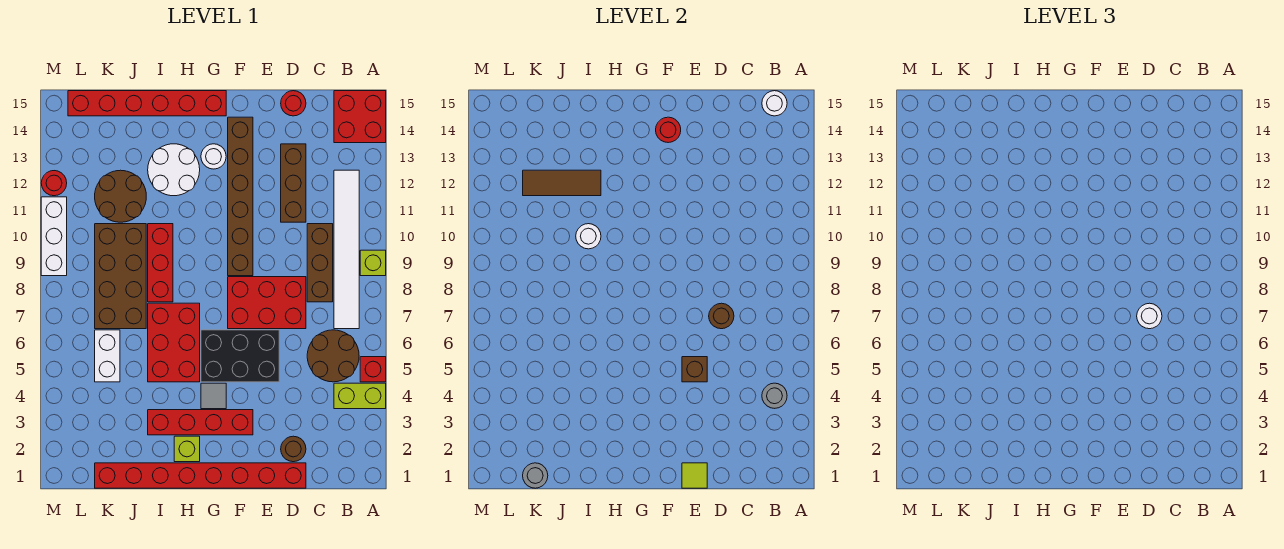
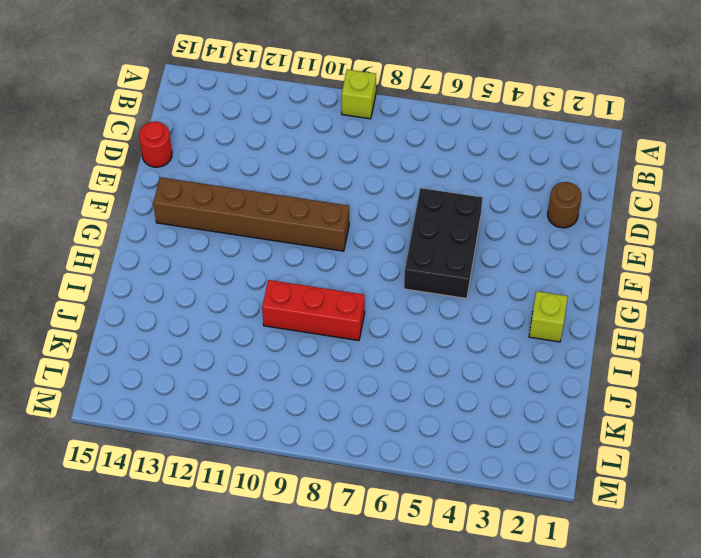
none -> lime brick A4:B4 level 1
none -> red brick A5 level 1
none -> red brick A14:B15 level 1
none -> brown round brick B5:C6 level 1

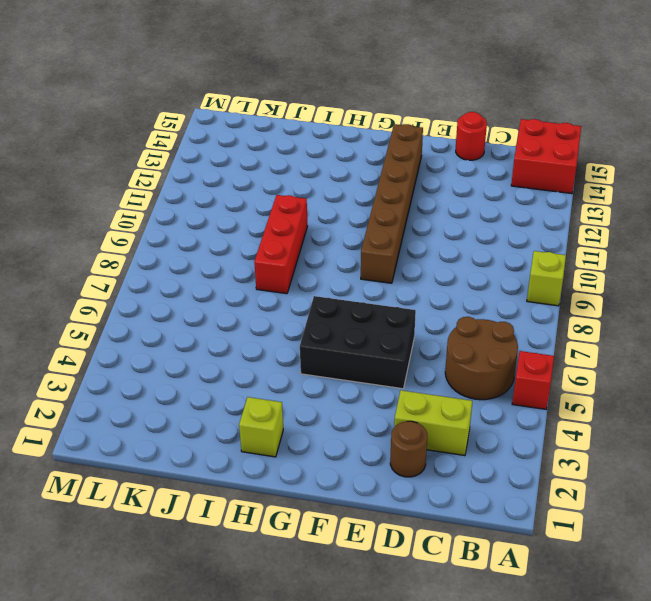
lime brick C3:D3 level 1 -> lime brick A4:B4 level 1
none -> white tile B7:B12 level 1
none -> brown brick C8:C10 level 1
none -> red brick D1:K1 level 1
none -> red brick D7:F8 level 1

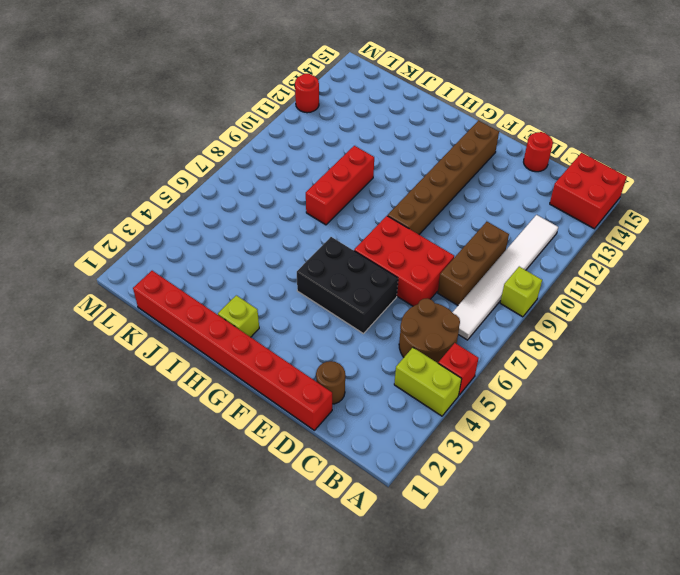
none -> brown brick D11:D13 level 1
none -> red brick F3:I3 level 1
none -> grey tile G4 level 1
none -> white round brick G13 level 1

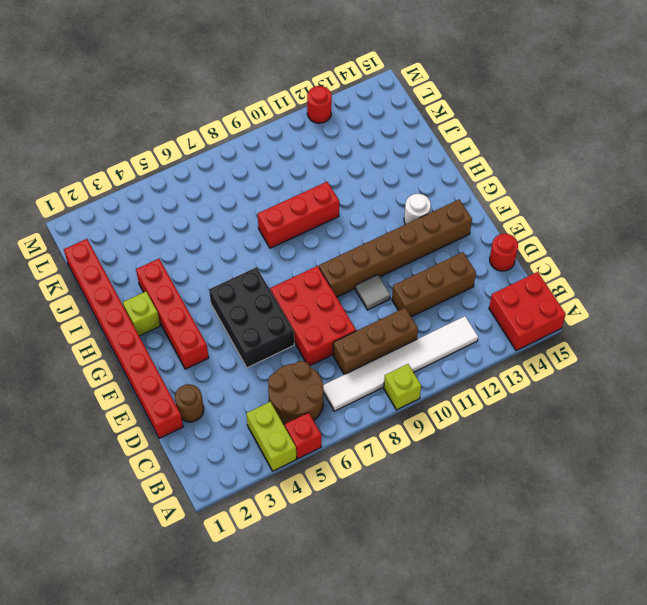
grey tile E10 level 1 -> grey tile G4 level 1
none -> red brick G15:L15 level 1
none -> red brick H5:I7 level 1
none -> white round brick H12:I13 level 1
none -> brown brick J7:K10 level 1

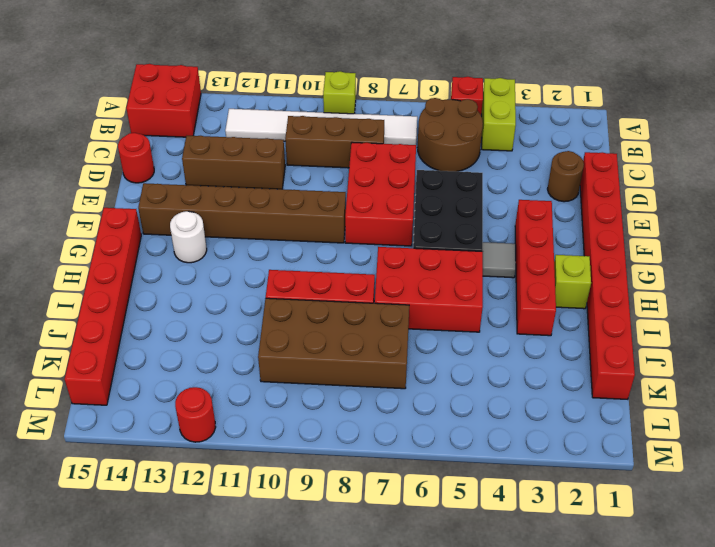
none -> white round brick H12:I13 level 1
none -> brown round brick J11:K12 level 1
none -> white brick K5:K6 level 1
none -> white brick M9:M11 level 1

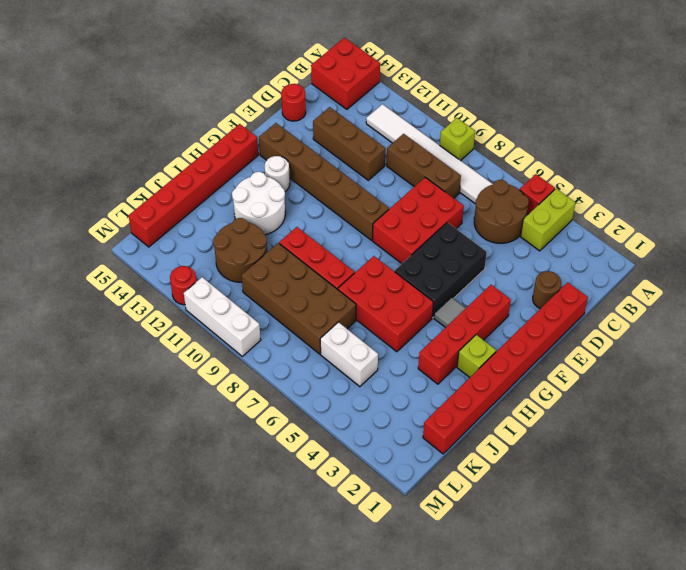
none -> grey round brick B4 level 2
none -> white round brick B15 level 2
none -> brown round brick D7 level 2
none -> lime tile E1 level 2

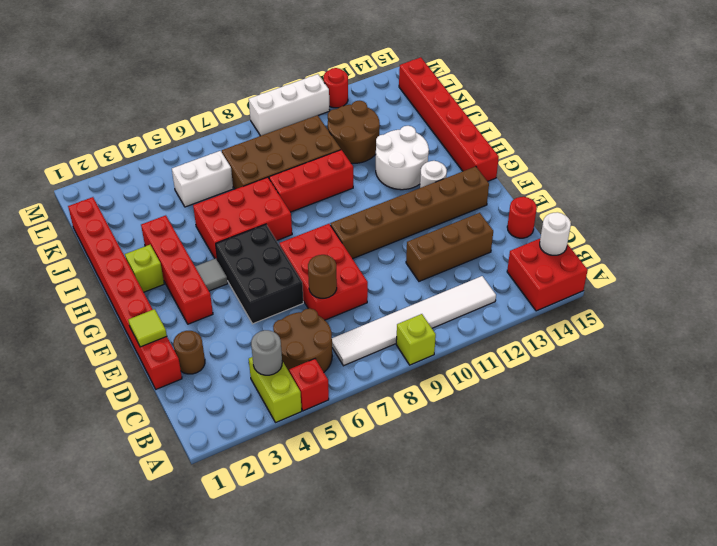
none -> brown brick C8:C10 level 1
none -> brown brick E5 level 2
none -> red round brick F14 level 2
none -> white round brick I10 level 2

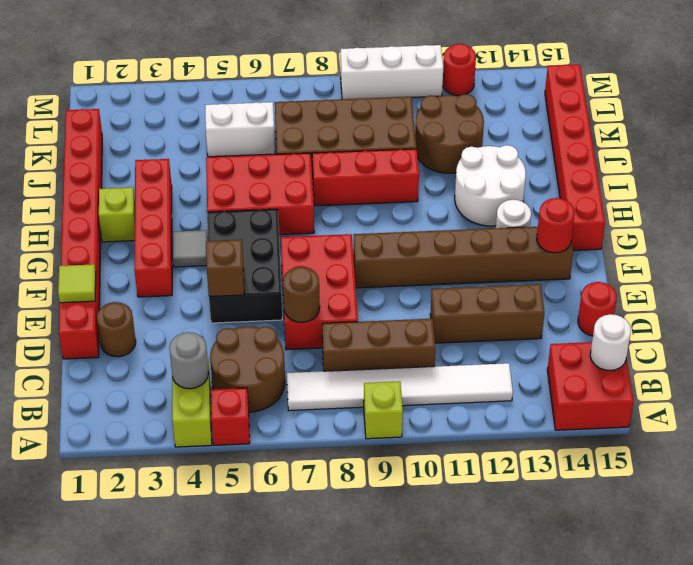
none -> white round brick I10 level 2
none -> brown tile I12:K12 level 2
none -> grey round brick K1 level 2
none -> white round brick D7 level 3

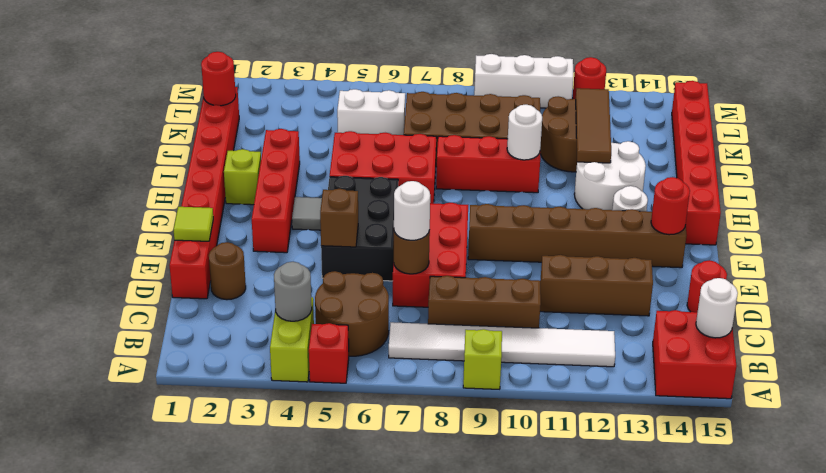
red round brick K1 level 2 -> grey round brick K1 level 2

